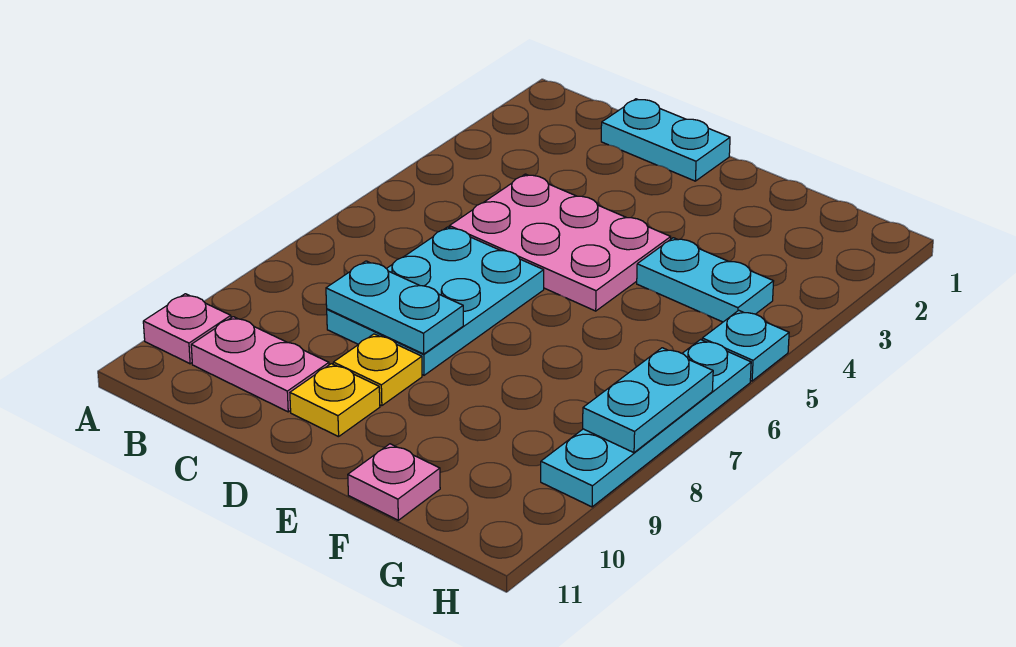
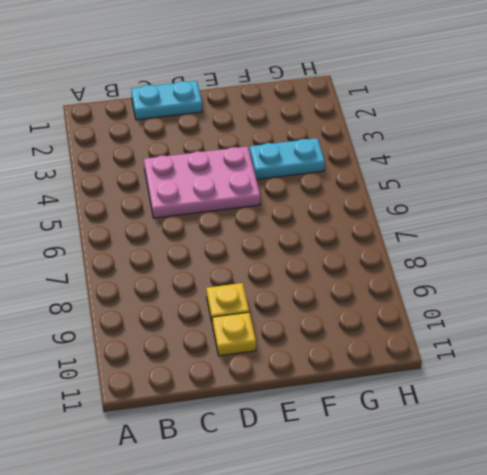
none -> pink plate A10 level 1
none -> pink plate B10:C10 level 1
none -> cyan plate C6:D8 level 1

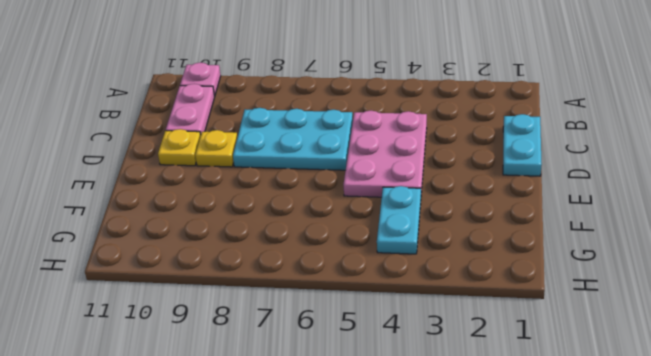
none -> pink plate F11 level 1
none -> cyan plate H5 level 1
none -> cyan plate H6:H9 level 1

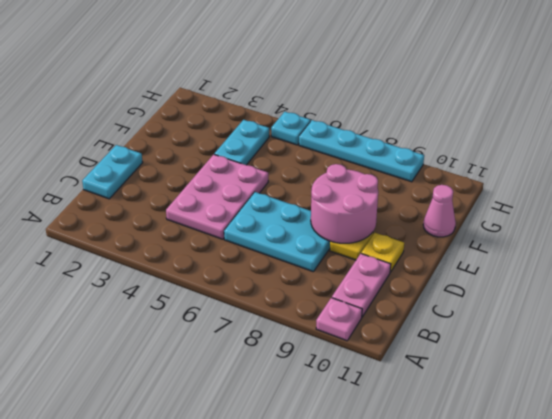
pink round brick D8:E9 level 2 -> cyan plate C8:D8 level 2
pink cone F11 level 1 -> pink plate F11 level 1
none -> cyan plate H7:H8 level 2

